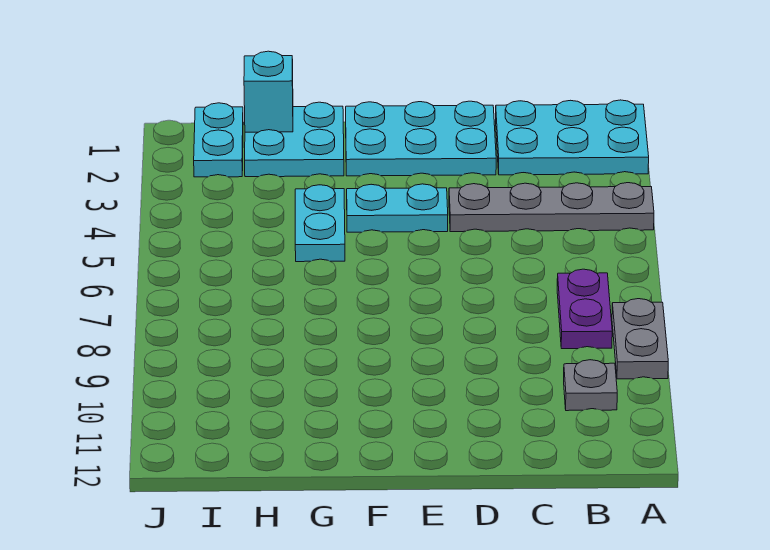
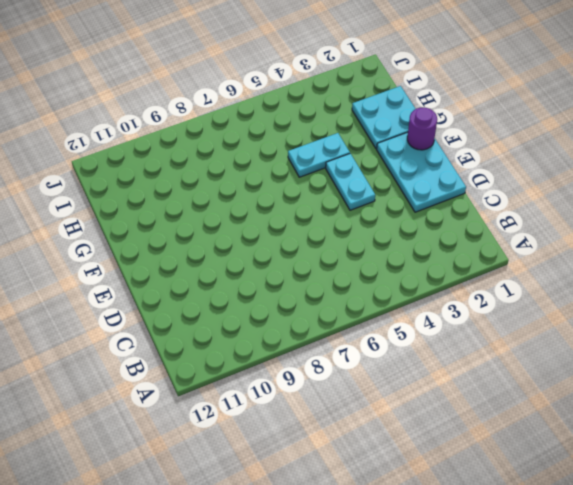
purple round brick F1 level 2 -> none
none -> cyan plate A1:C2 level 1
none -> grey plate A4:D4 level 1

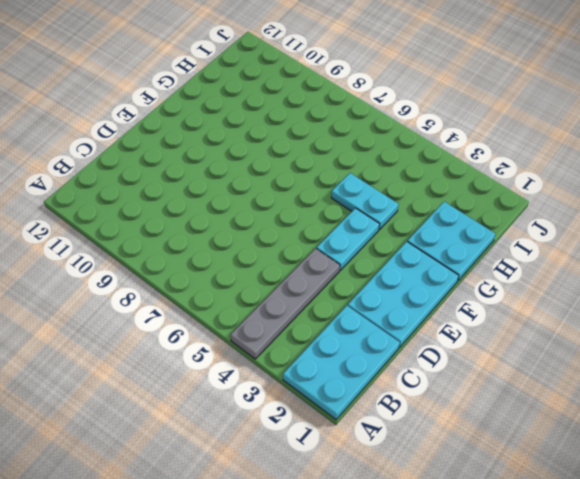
none -> grey plate A8:A9 level 1
none -> purple plate B7:B8 level 1

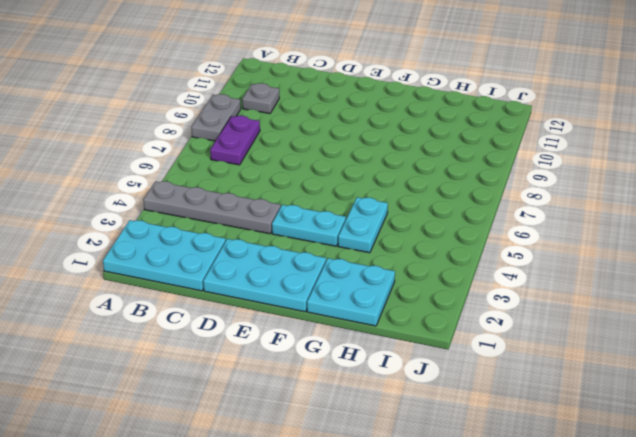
none -> cyan plate I1:I2 level 1
none -> cyan brick H1 level 2

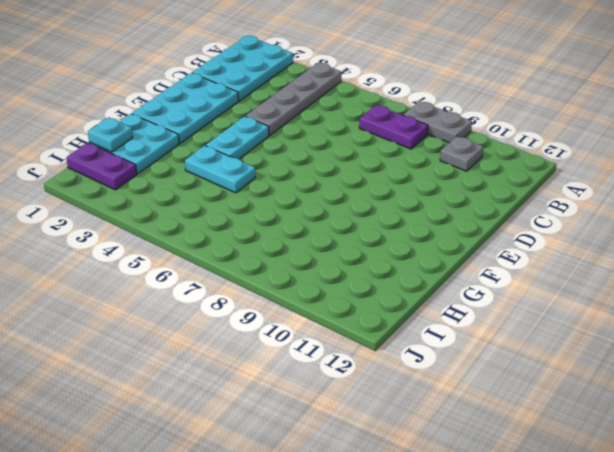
cyan plate H1 level 2 -> cyan brick H1 level 2
purple plate I1:I2 level 1 -> cyan plate I1:I2 level 1

